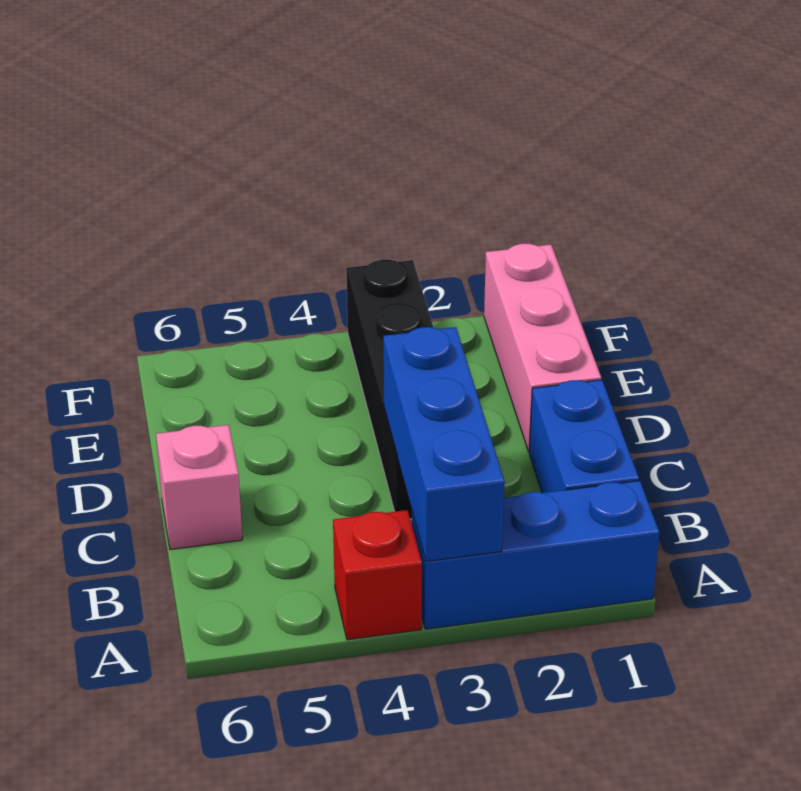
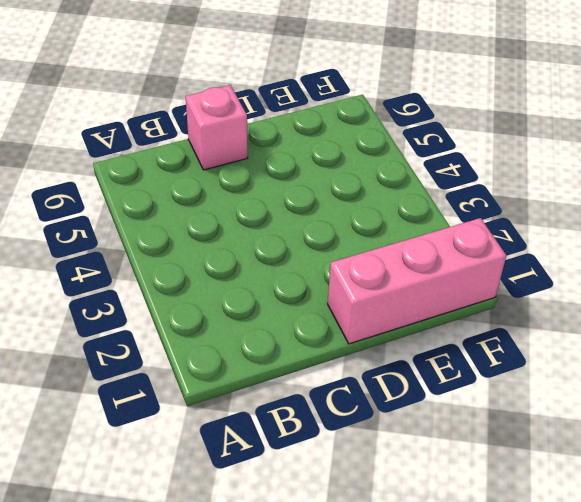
none -> blue brick A1:A3 level 1
none -> red brick A4 level 1

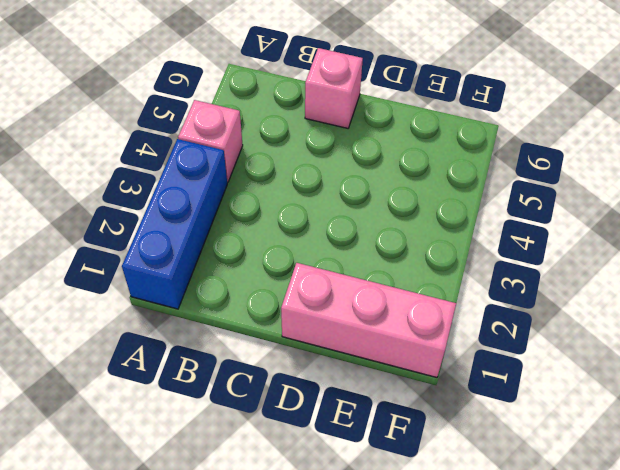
pink brick A4 level 1 -> red brick A4 level 1
none -> blue brick B1:C1 level 1
none -> black brick C3:F3 level 1

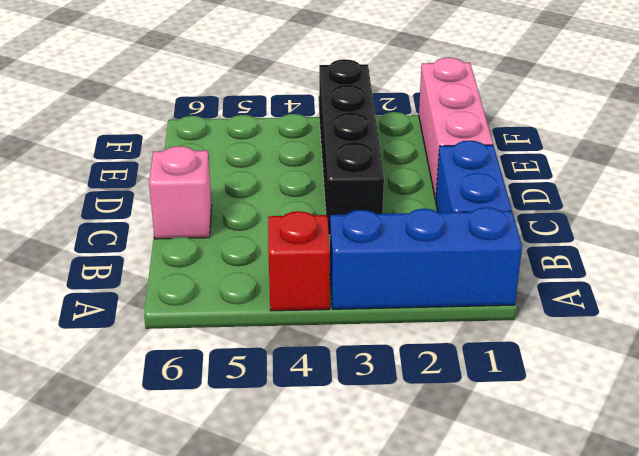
none -> blue brick A3:C3 level 2

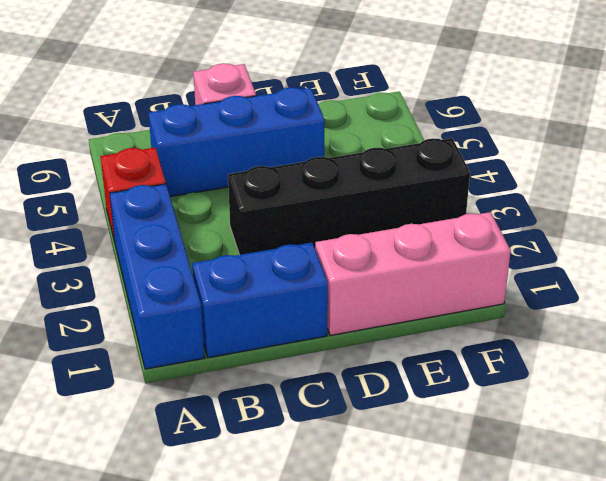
blue brick B5:D5 level 1 -> blue brick A3:C3 level 2

